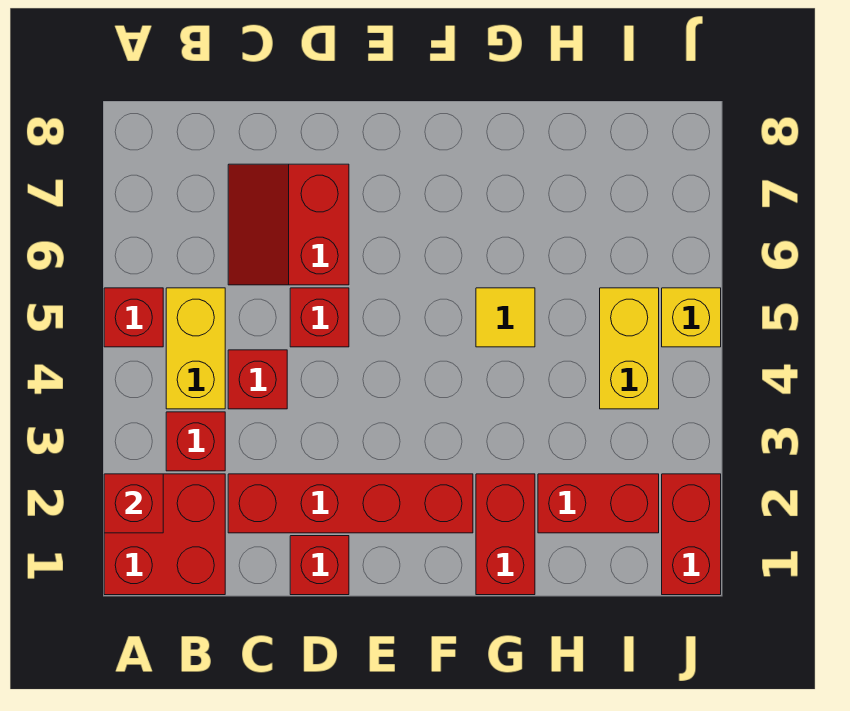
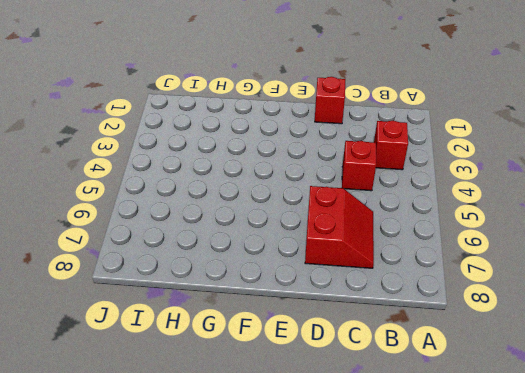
none -> red brick A1:B2 level 1
none -> red brick A5 level 1
none -> yellow brick B4:B5 level 1

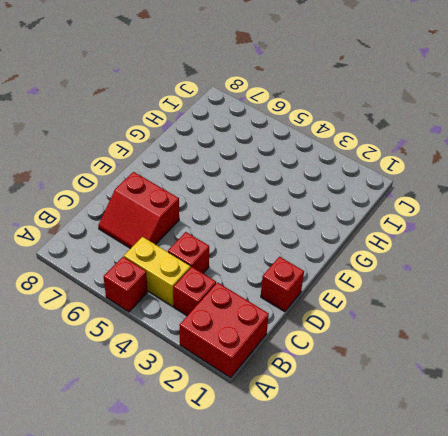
none -> red brick C2:F2 level 1
none -> red brick D5 level 1
none -> red brick G1:G2 level 1

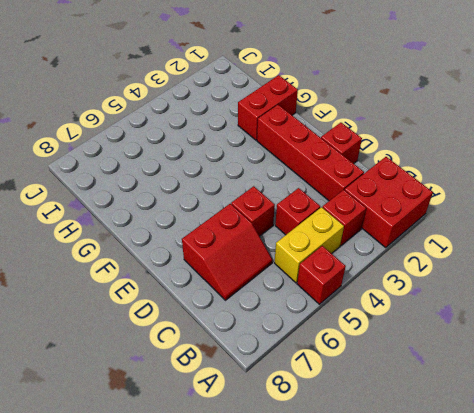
none -> yellow tile G5 level 1
none -> red brick H2:I2 level 1
none -> yellow brick I4:I5 level 1

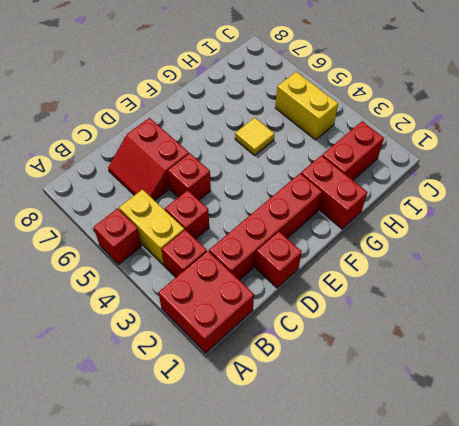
none -> red brick J1:J2 level 1
none -> yellow brick J5 level 1
none -> red brick A2 level 2

